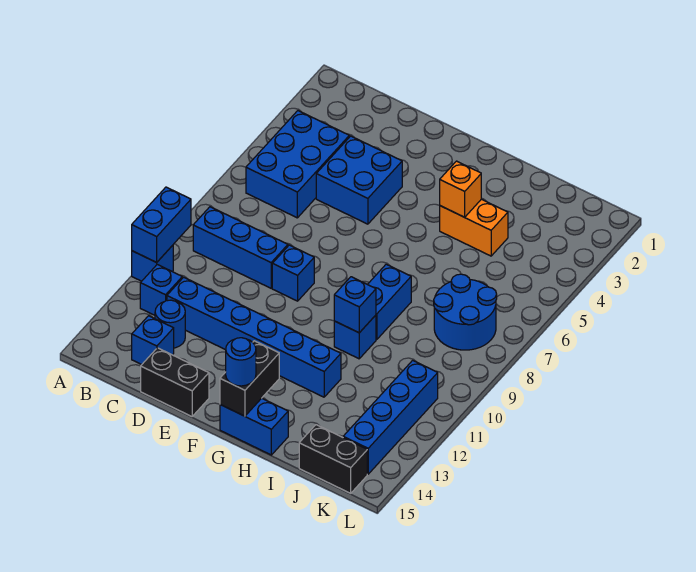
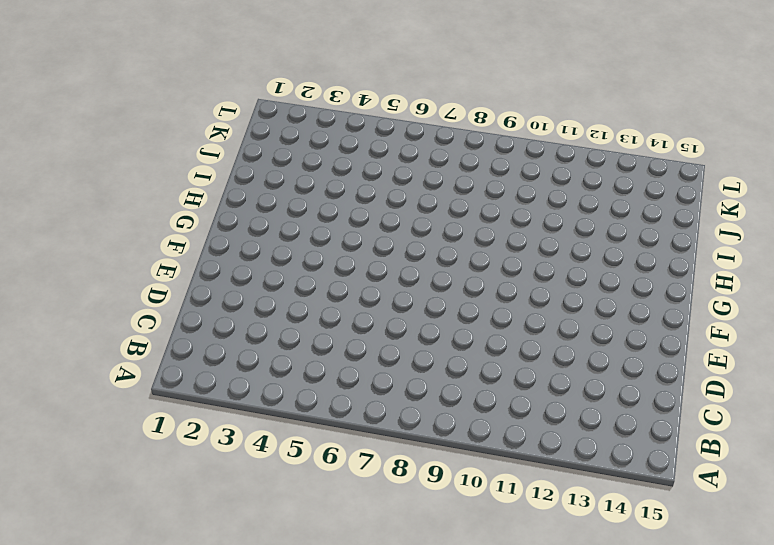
none -> blue brick A11 level 1
none -> blue brick B4:C6 level 1
none -> blue brick B9:D9 level 1

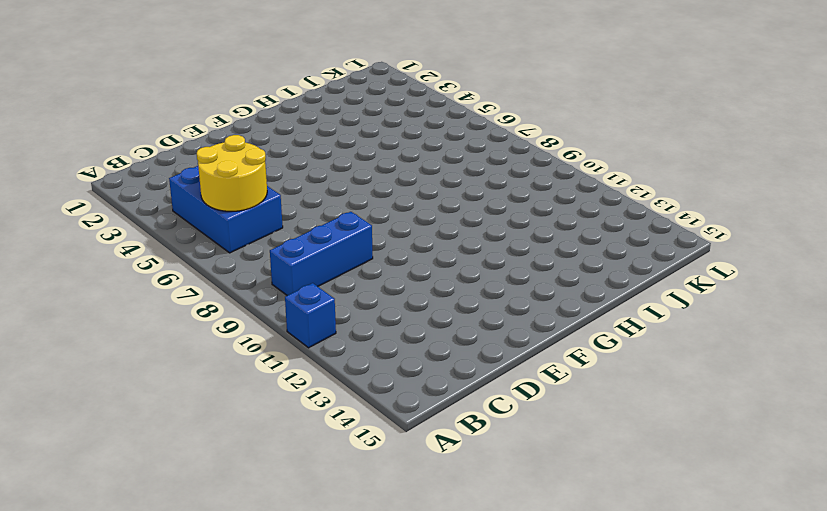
yellow round brick B5:C6 level 2 -> none
none -> blue brick B12 level 1
none -> blue brick C12:H12 level 1
none -> blue round brick C13 level 1

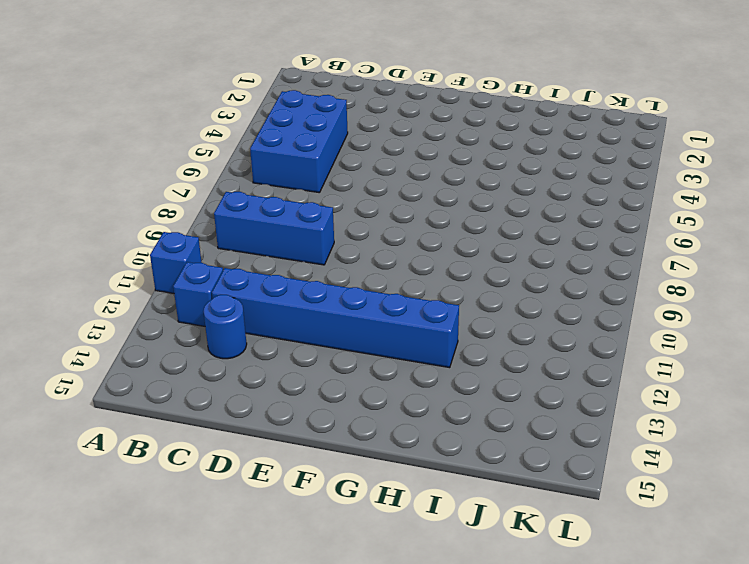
none -> blue brick C14 level 1
none -> blue brick D4:E5 level 1
none -> black brick D15:E15 level 1

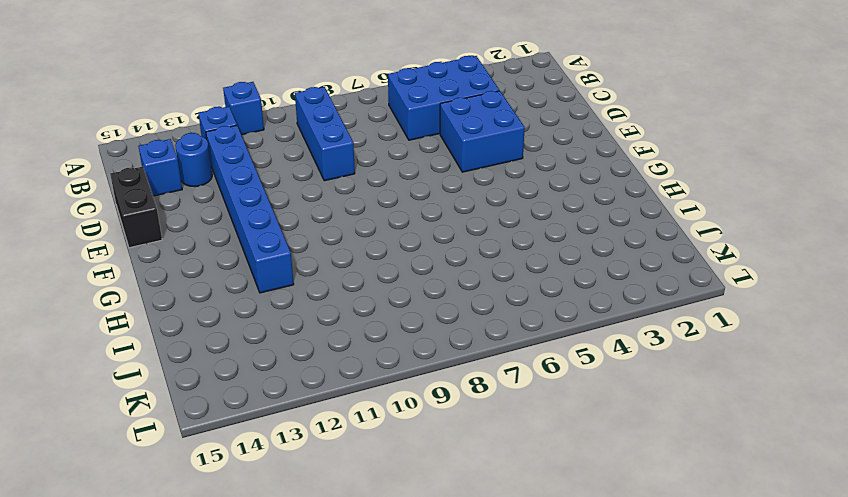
none -> blue brick E9 level 1
none -> blue brick G15:H15 level 1
none -> orange brick H4:I4 level 1

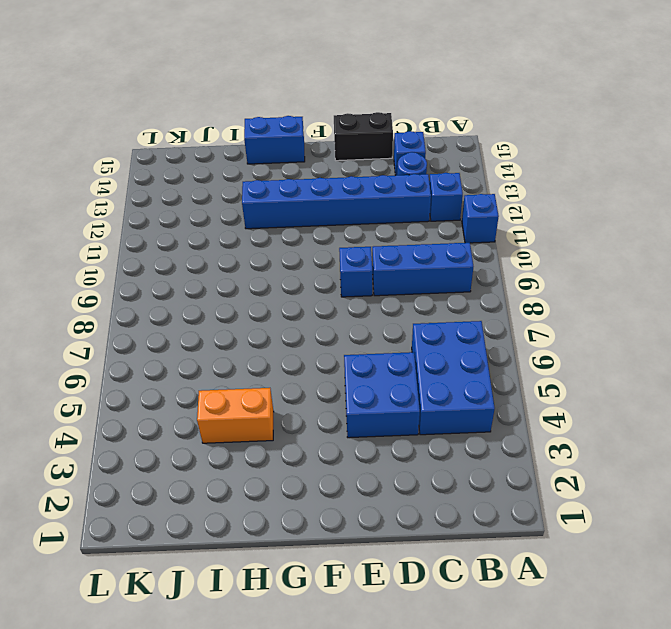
none -> blue brick H8:H9 level 1
none -> blue brick H10 level 1
none -> blue round brick J7:K8 level 1

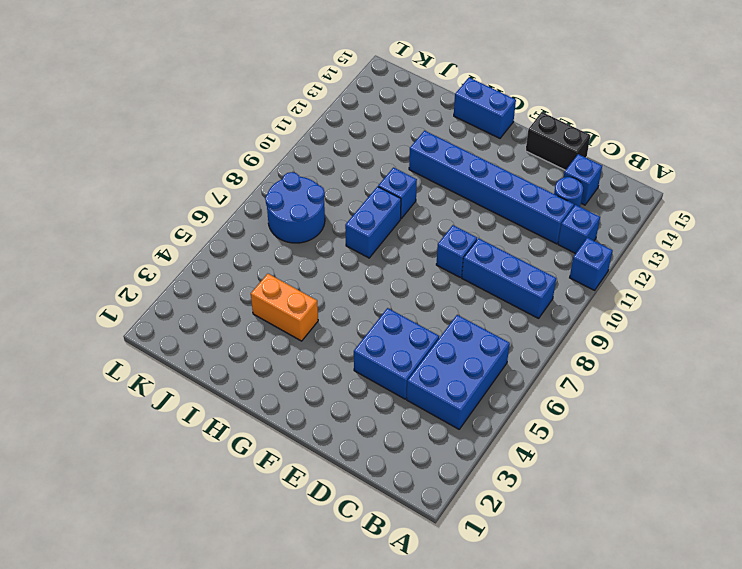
none -> black brick J15:K15 level 1
none -> blue brick K11:K14 level 1
none -> blue brick A10:A11 level 2

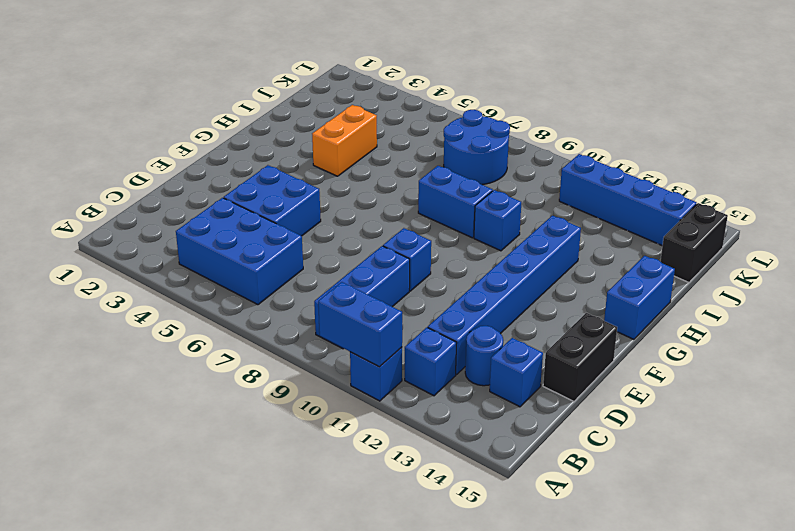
none -> black brick G14:G15 level 2
none -> orange brick H4 level 2
none -> blue brick H10 level 2

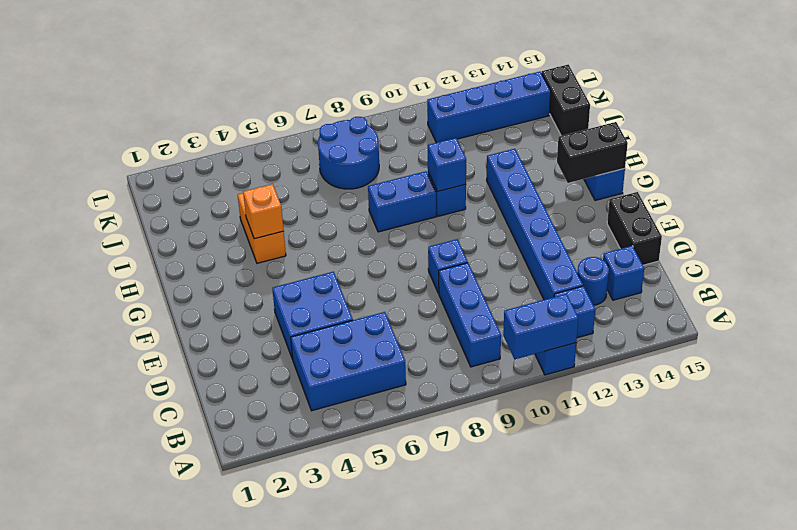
none -> blue round brick G15 level 3

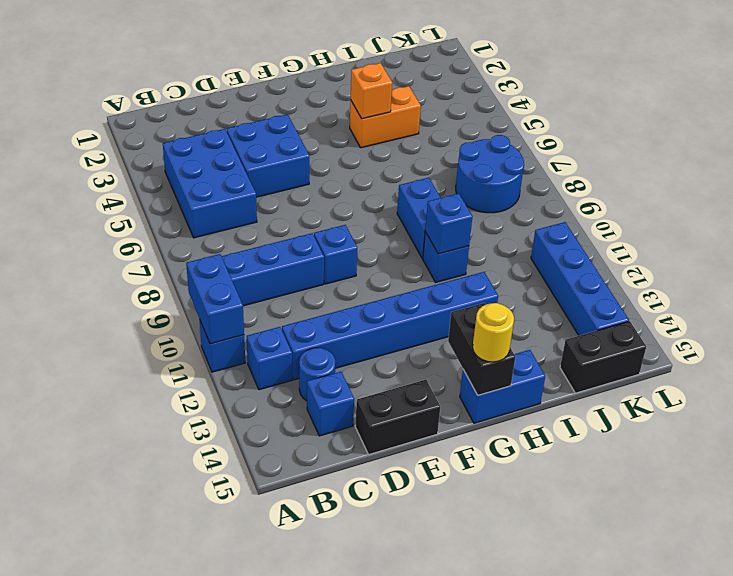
yellow round brick G15 level 3 -> blue round brick G15 level 3

